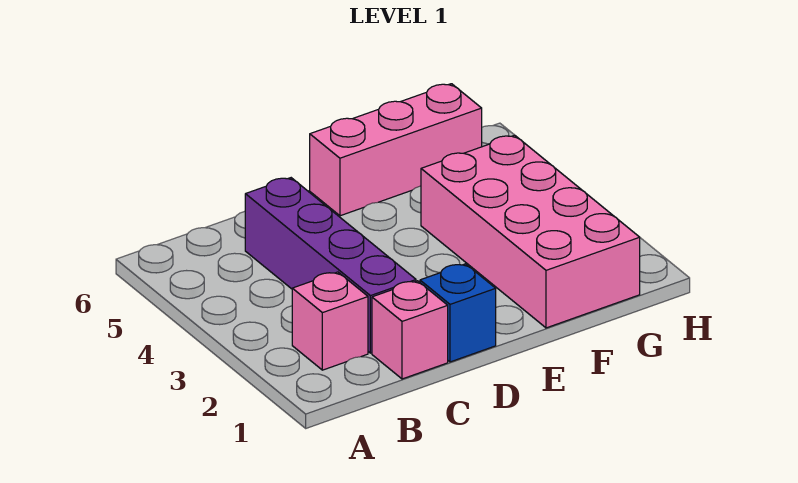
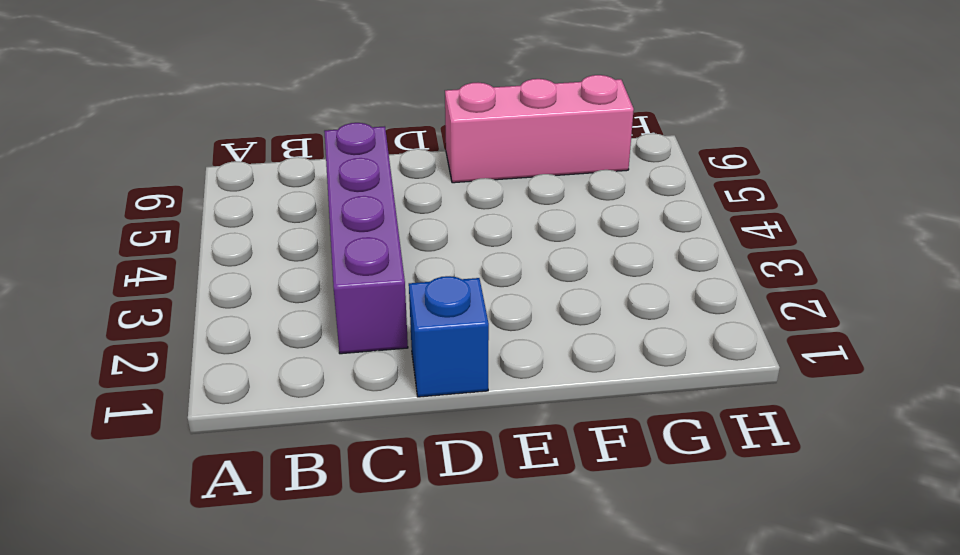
none -> pink brick B2 level 1
none -> pink brick C1 level 1

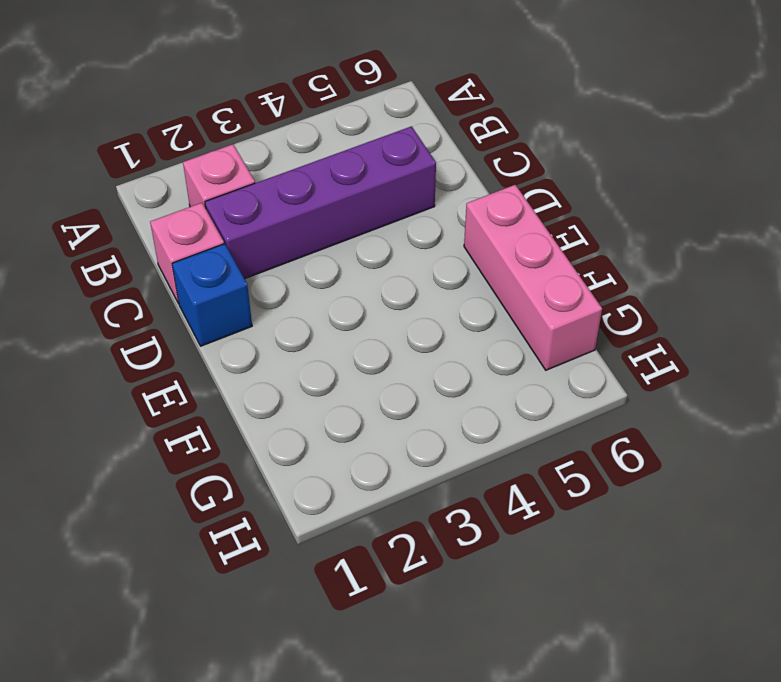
none -> pink brick F1:G4 level 1

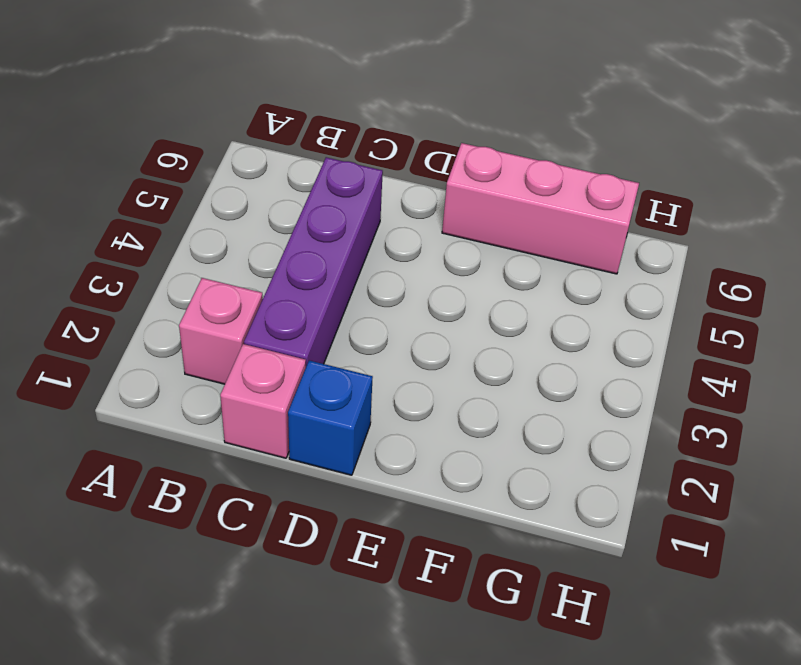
none -> pink brick F1:G4 level 1

